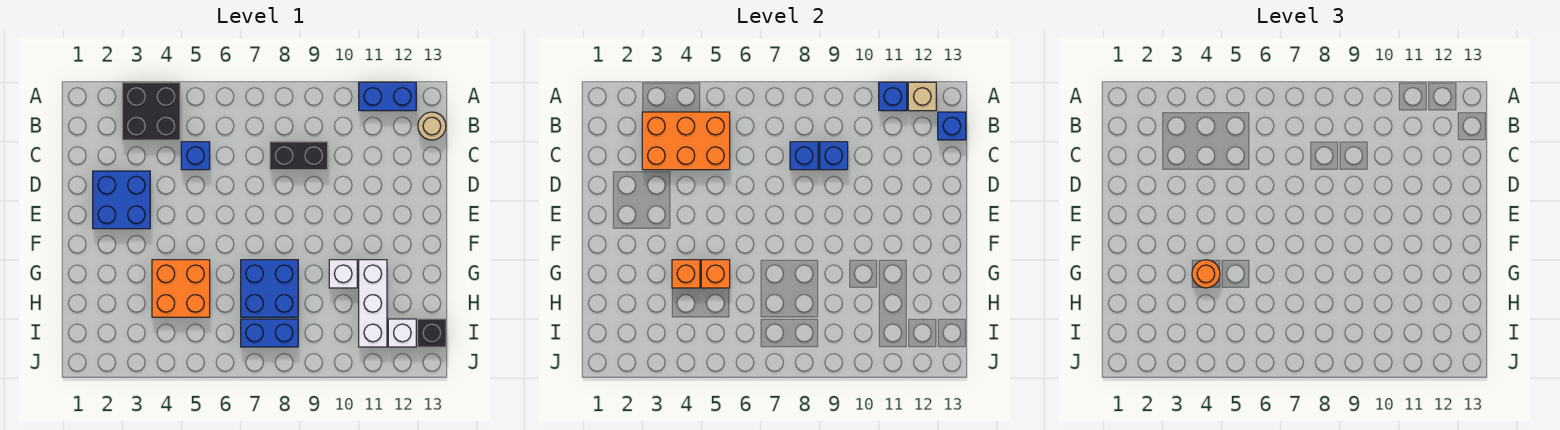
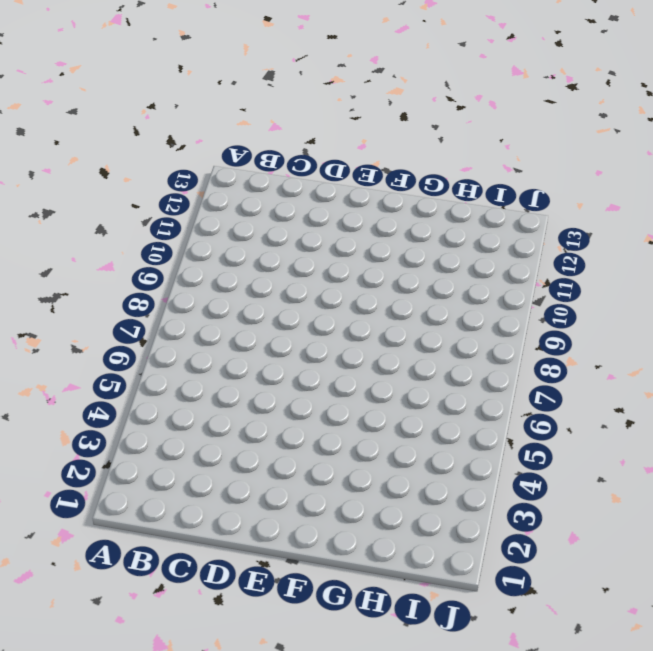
none -> black brick A3:B4 level 1
none -> blue brick A11:A12 level 1
none -> tan round brick B13 level 1

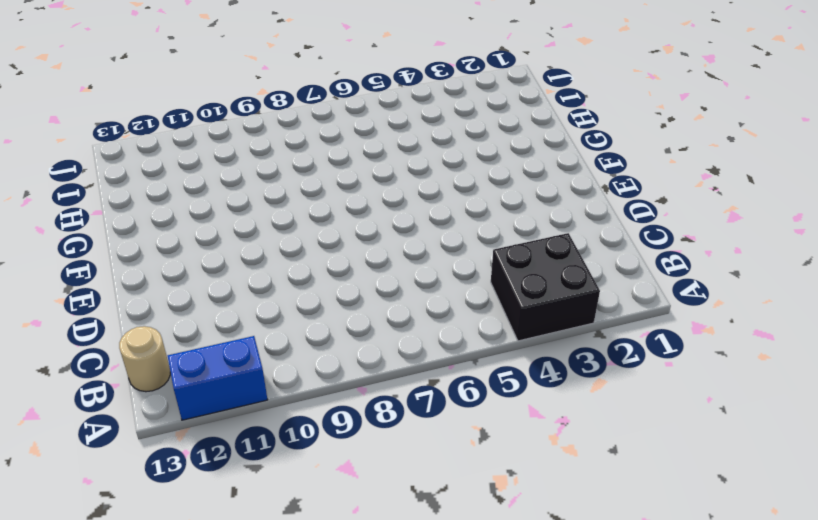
none -> blue brick C5 level 1
none -> black brick C8:C9 level 1
none -> blue brick D2:E3 level 1

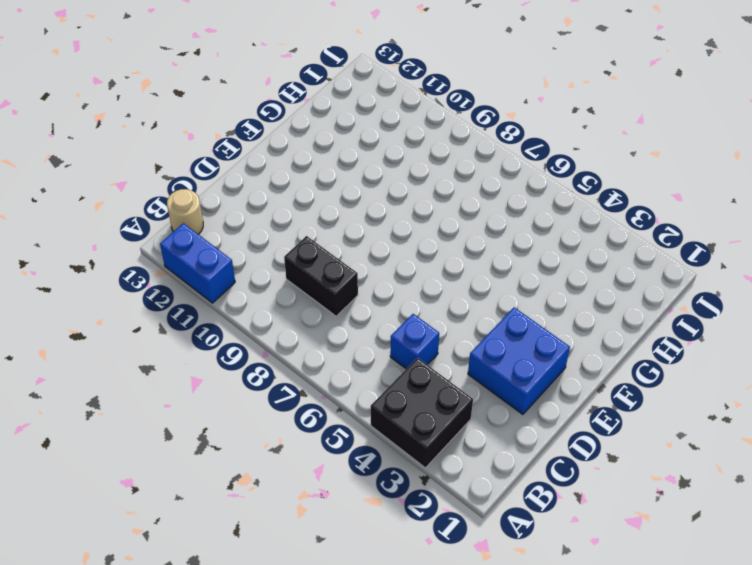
none -> orange brick G4:H5 level 1
none -> blue brick G7:H8 level 1
none -> white brick G10 level 1

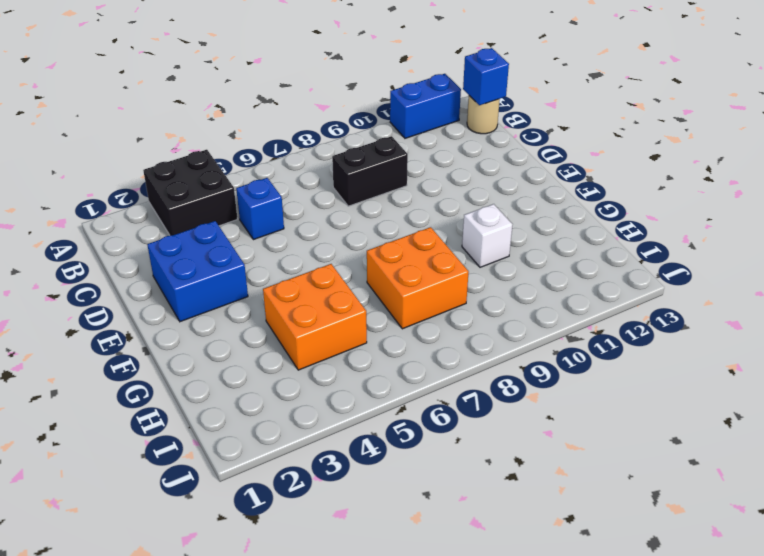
orange brick G7:H8 level 1 -> blue brick G7:H8 level 1
none -> white brick G11:I11 level 1
none -> blue brick I7:I8 level 1
none -> white brick I12 level 1

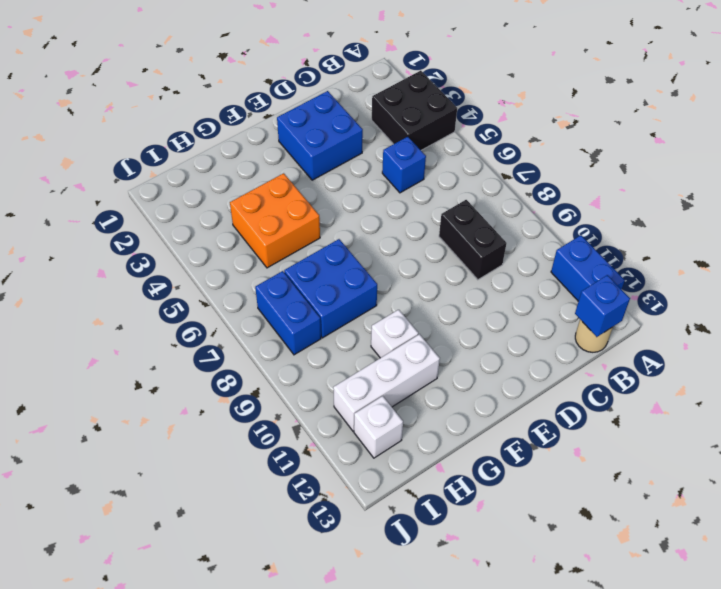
none -> black brick I13 level 1
none -> blue brick A11 level 2
none -> tan brick A12 level 2

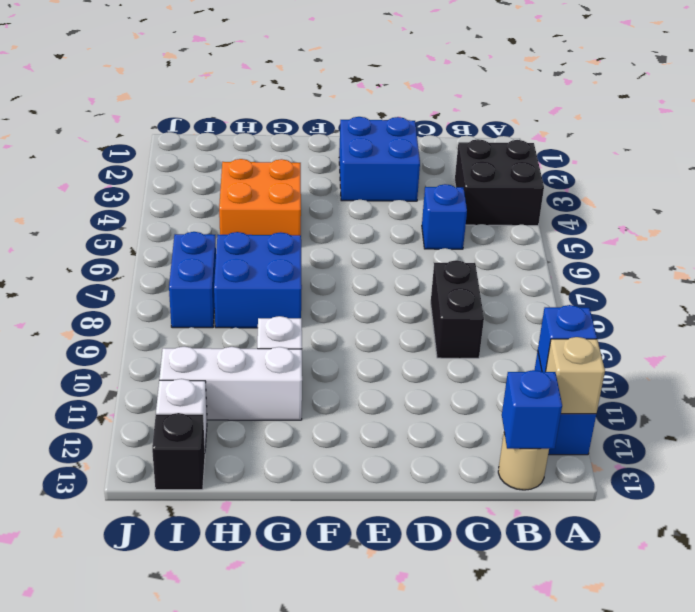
none -> orange brick B3:C5 level 2
none -> blue brick C8 level 2
none -> blue brick C9 level 2

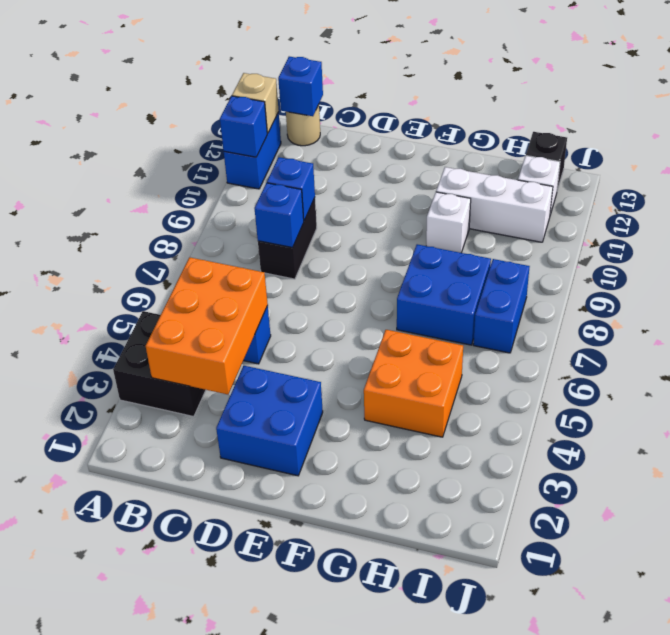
none -> orange brick G4 level 2
none -> orange brick G5 level 2
none -> orange round brick G4 level 3

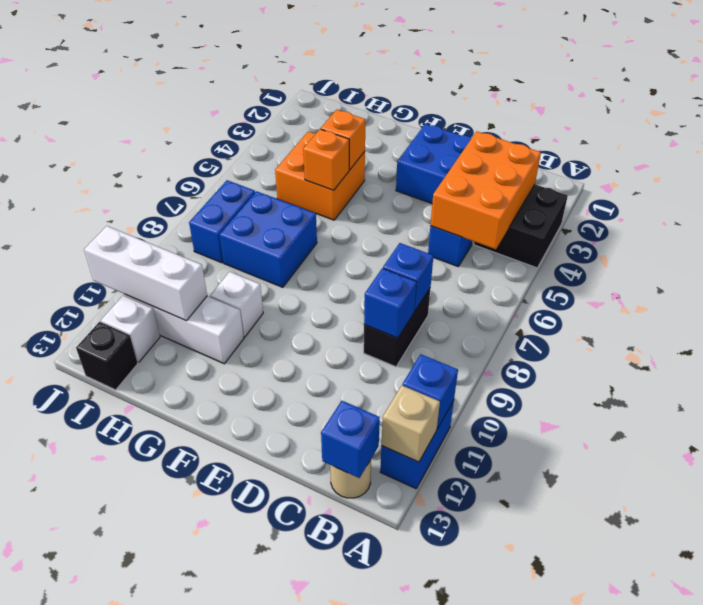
white brick H11:J11 level 2 -> none
none -> orange round brick G4 level 3

